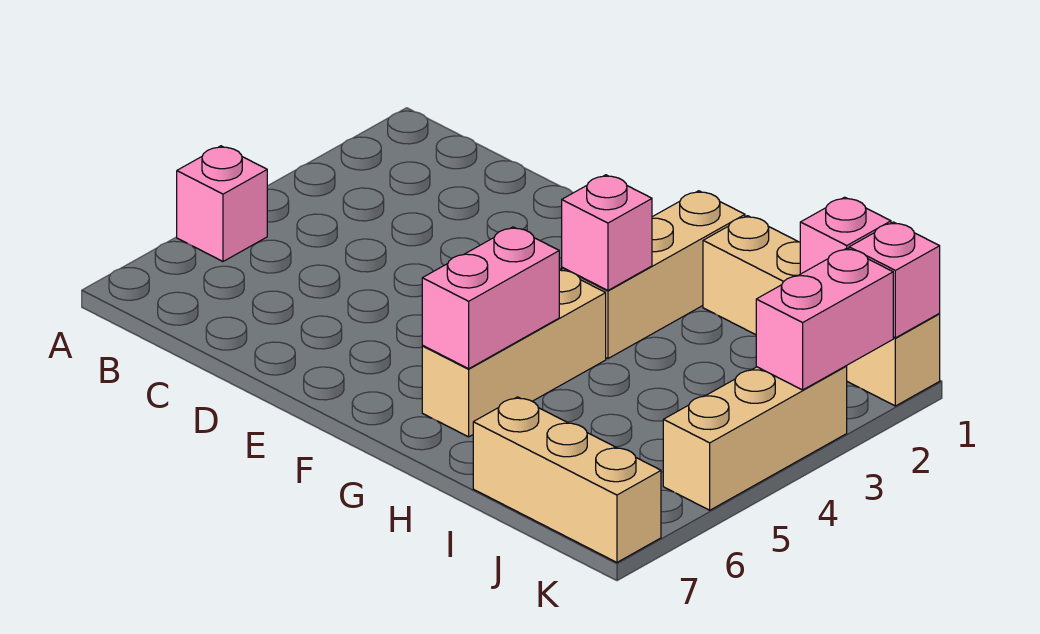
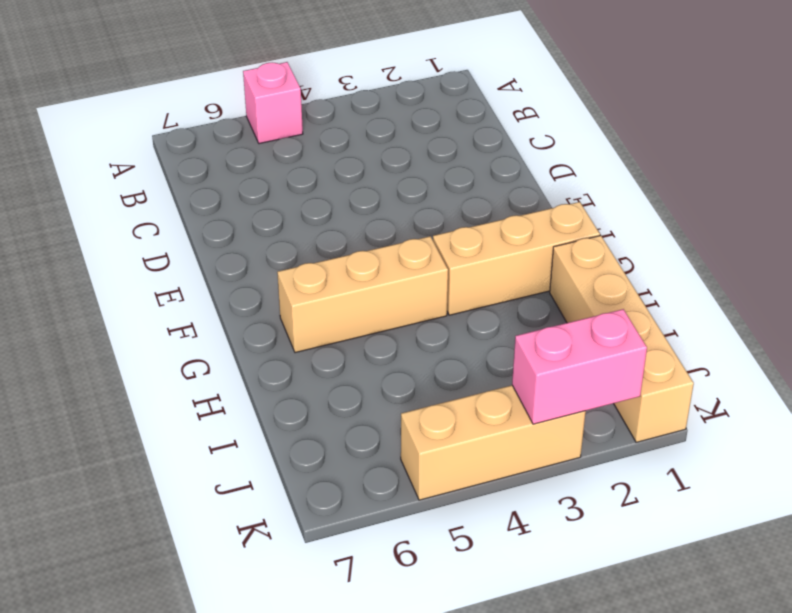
none -> tan brick I7:K7 level 1
none -> pink brick G3 level 2

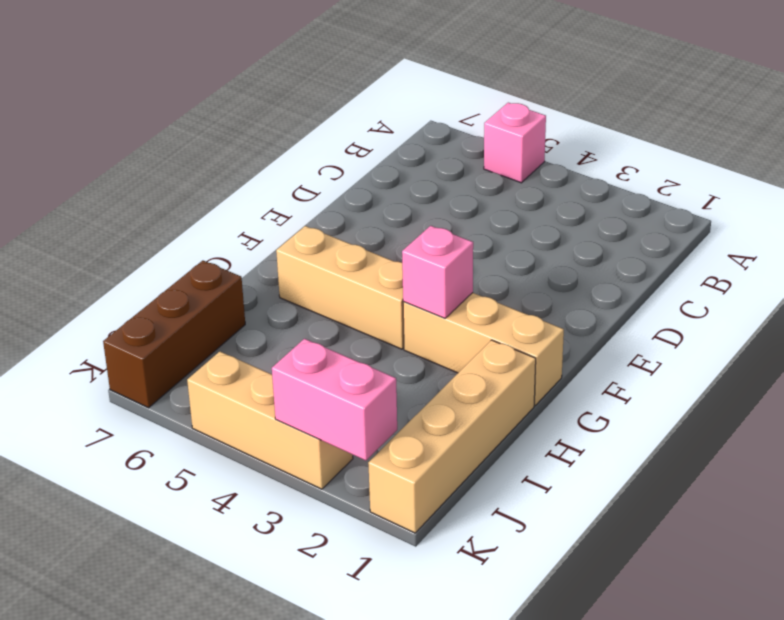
brown brick I7:K7 level 1 -> tan brick I7:K7 level 1
none -> pink brick G5:G6 level 2
none -> pink brick J1 level 2

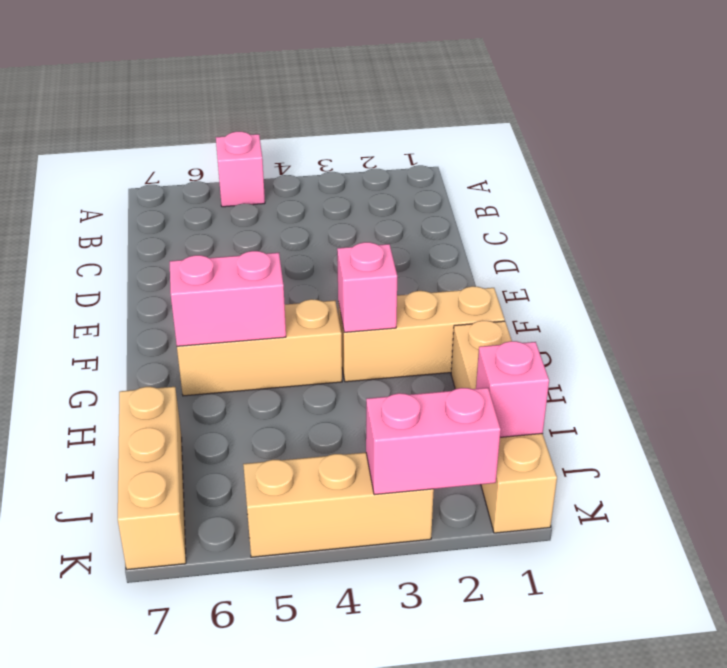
none -> pink brick K1 level 2

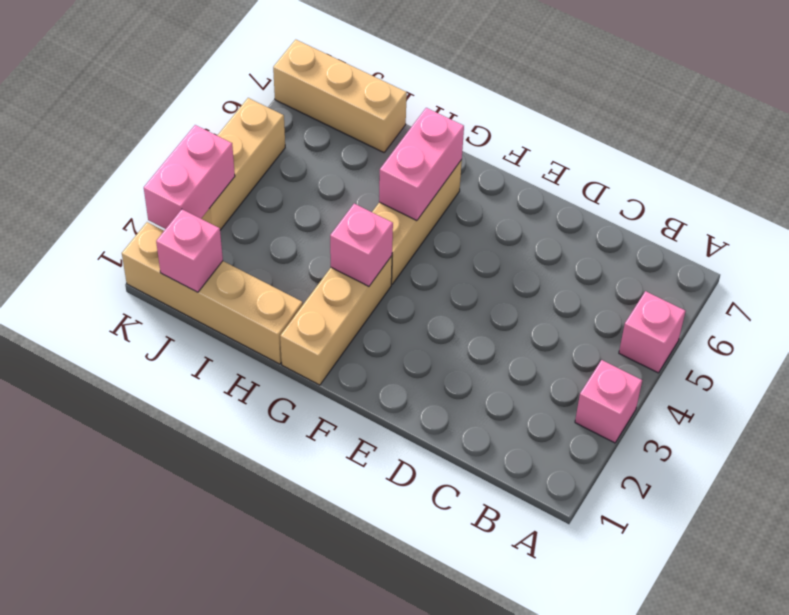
pink brick A3 level 1 -> pink brick K1 level 2

